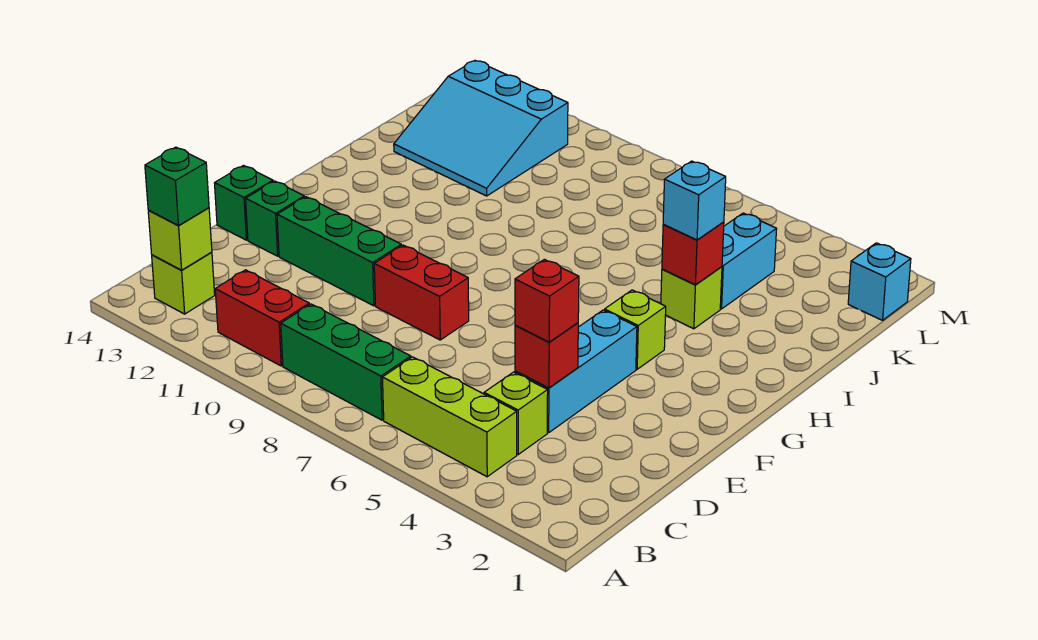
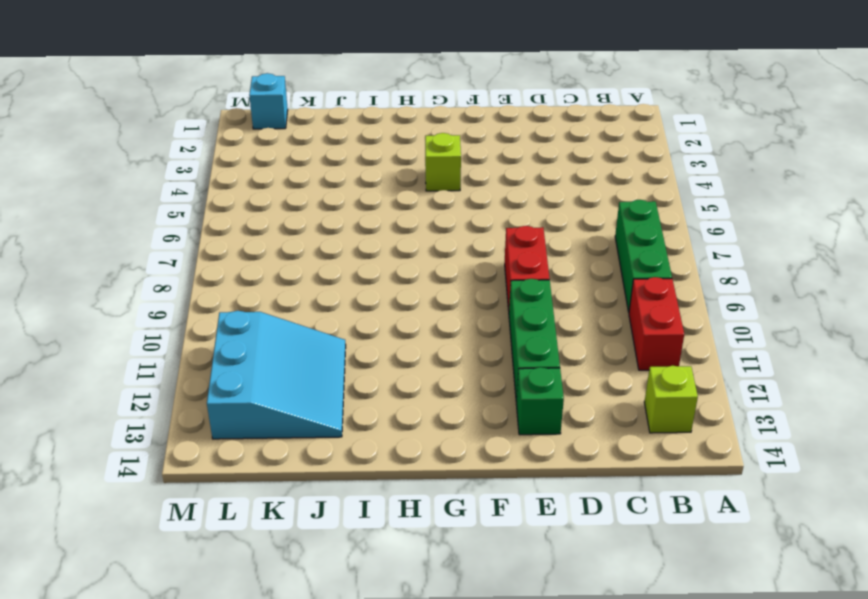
none -> lime brick B4:B6 level 1
none -> lime brick C4 level 1
none -> cyan brick D4:F4 level 1

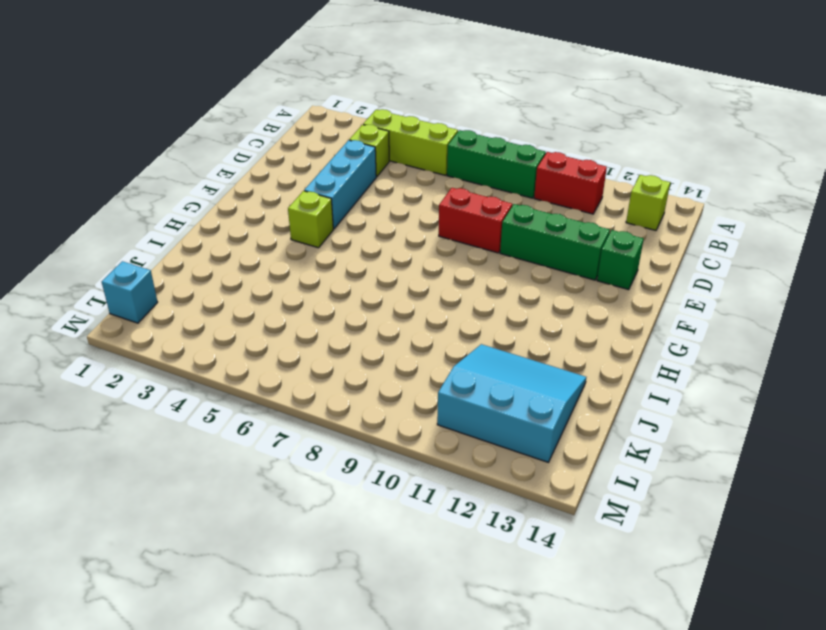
none -> green brick E14 level 1
none -> lime brick I4 level 1
none -> cyan brick J4:K4 level 1

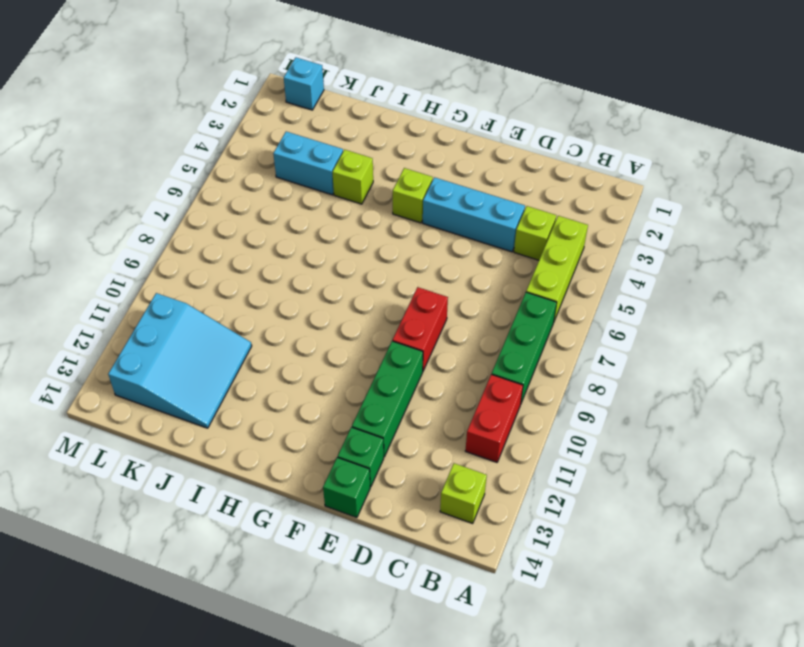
none -> lime brick B13 level 2
none -> red brick D4 level 2
none -> red brick I4 level 2

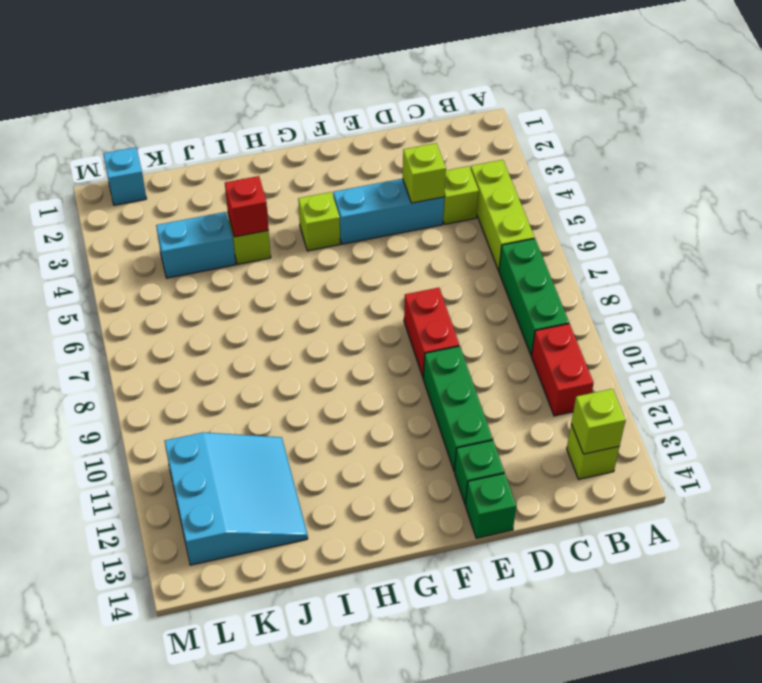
lime brick D4 level 2 -> red brick D4 level 2
none -> green brick B13 level 3
none -> red brick D4 level 3
none -> cyan brick I4 level 3

